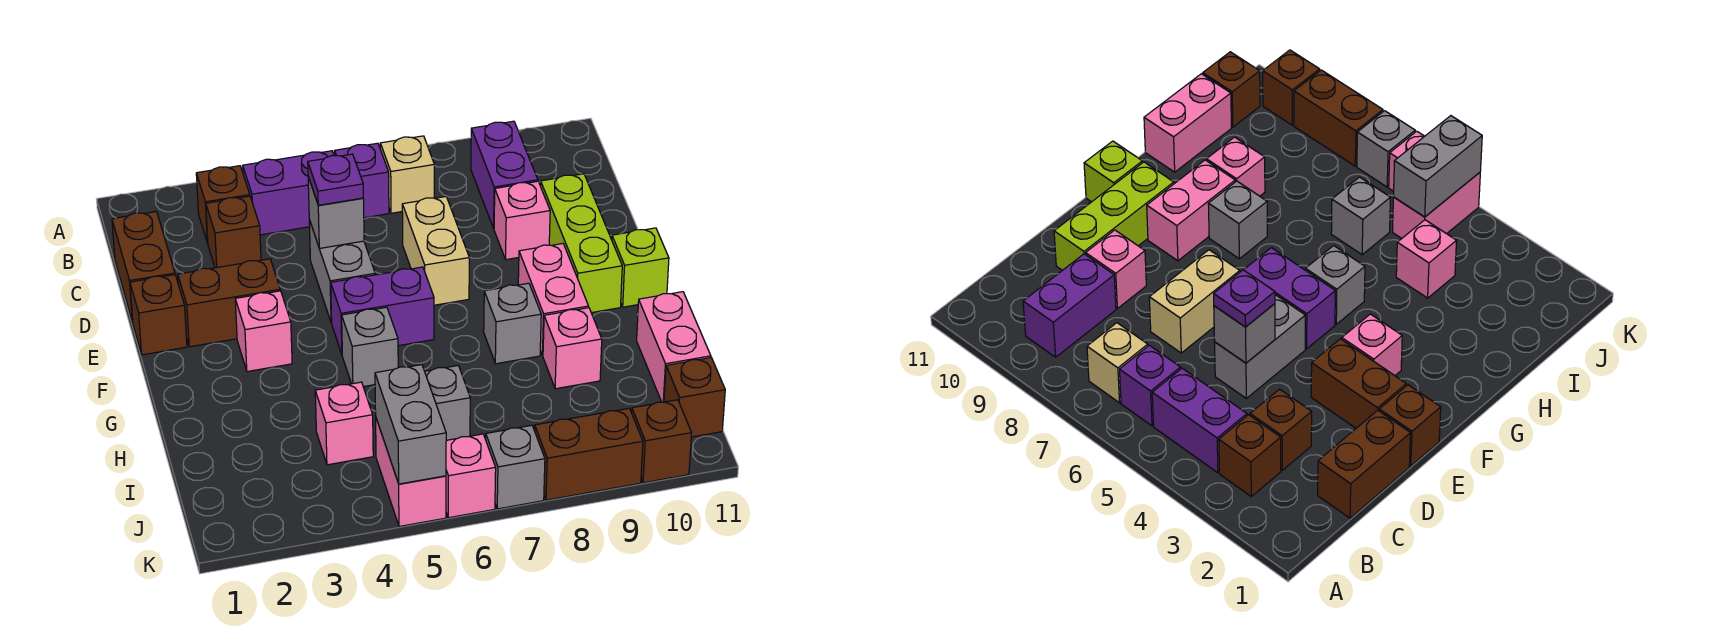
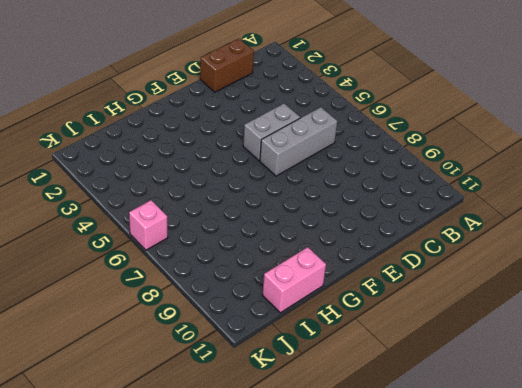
grey brick C6:E6 level 1 -> none
none -> brown brick B3 level 1
none -> purple brick B4:B5 level 1
none -> purple brick B6 level 1
none -> tan brick B7 level 1

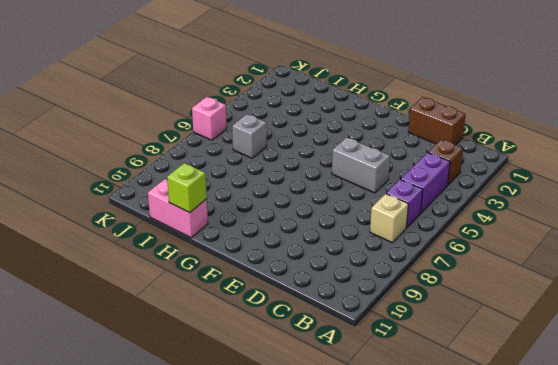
lime brick H11 level 2 -> lime brick F11 level 1
none -> purple brick B9:C9 level 1
none -> brown brick C3 level 1
none -> tan brick D7:E7 level 1
none -> pink brick D9 level 1

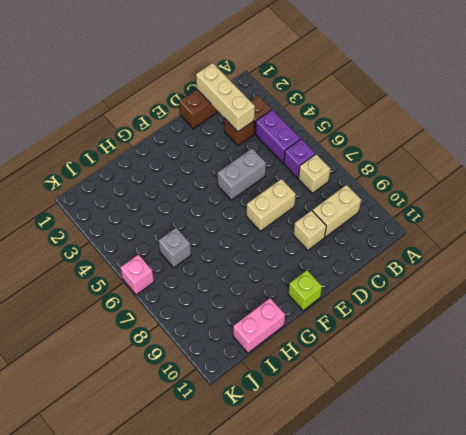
tan brick B9:C9 level 1 -> purple brick B9:C9 level 1
tan brick C1:C3 level 2 -> none
tan brick D9 level 1 -> pink brick D9 level 1
none -> lime brick D10:F10 level 1
none -> brown brick E1 level 1
none -> brown brick E2:E3 level 1
none -> pink brick F3 level 1

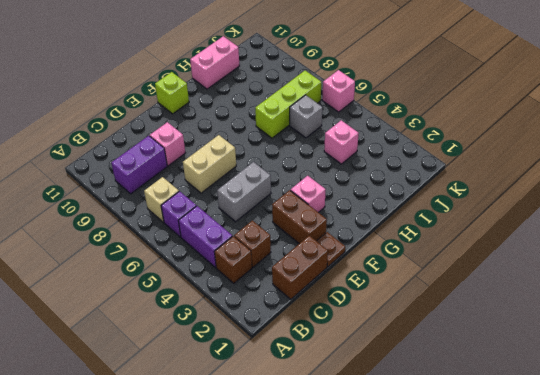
brown plate E1 level 1 -> brown brick E1 level 1
lime brick H7:J7 level 1 -> lime brick D10:F10 level 1
none -> purple brick F5:F6 level 1
none -> pink brick F9:G9 level 1
none -> grey brick G5 level 1
none -> grey brick G8 level 1

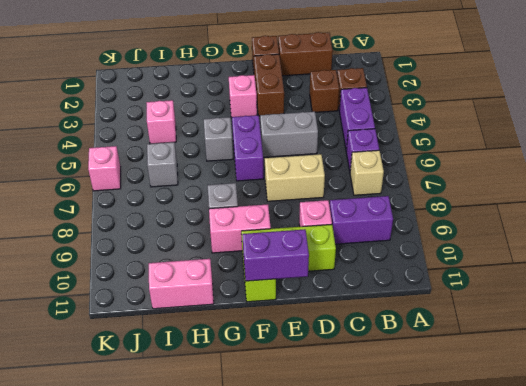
purple brick E11:F11 level 2 -> none
none -> pink brick H9 level 1
none -> pink brick J5:K5 level 1
none -> brown brick J11 level 1
none -> grey brick K7 level 1

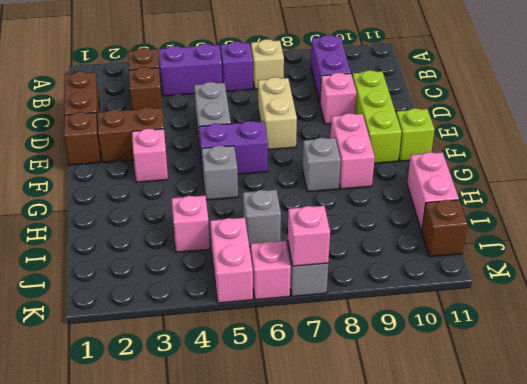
pink brick K7 level 2 -> pink brick H9 level 1
none -> brown brick K8:K9 level 1
none -> brown brick K10 level 1
none -> grey brick D5 level 2
none -> grey brick J5:K5 level 2

